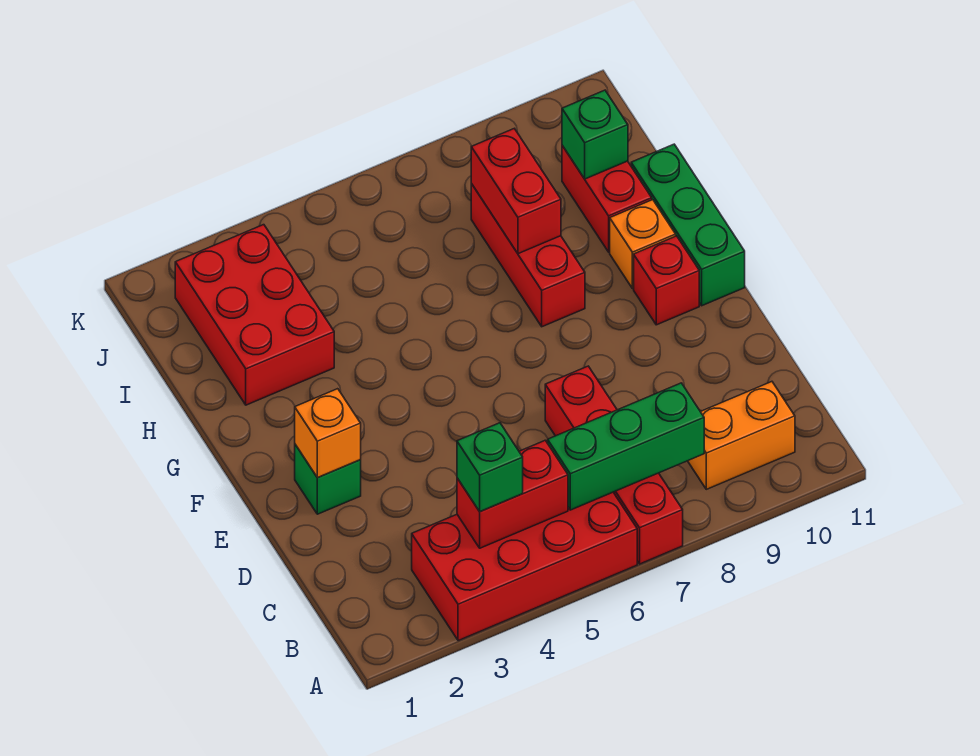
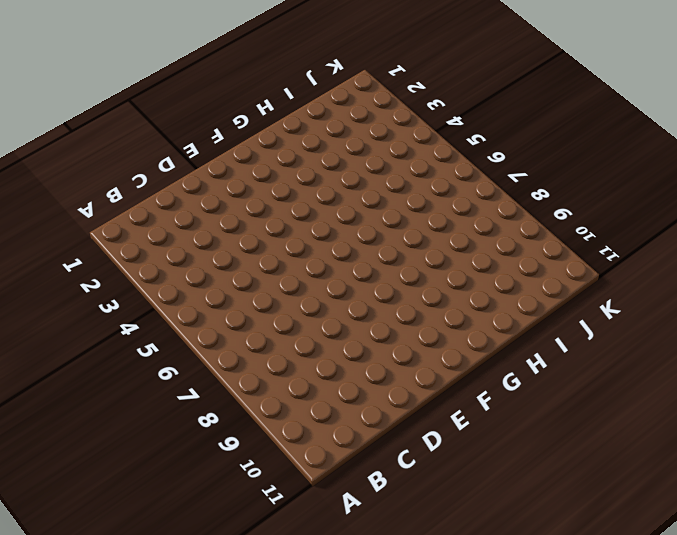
none -> red brick A3:B6 level 1
none -> red brick A7:D7 level 1
none -> orange brick B9:B10 level 1

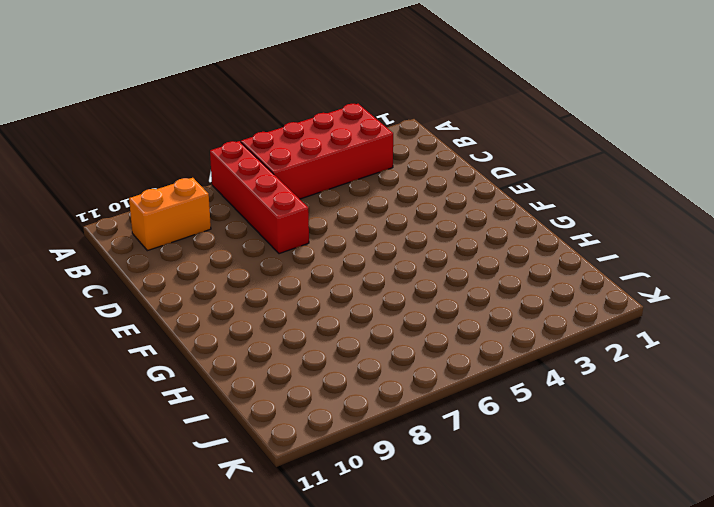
none -> green brick E2 level 1
none -> red brick F10 level 1
none -> green brick F11:H11 level 1

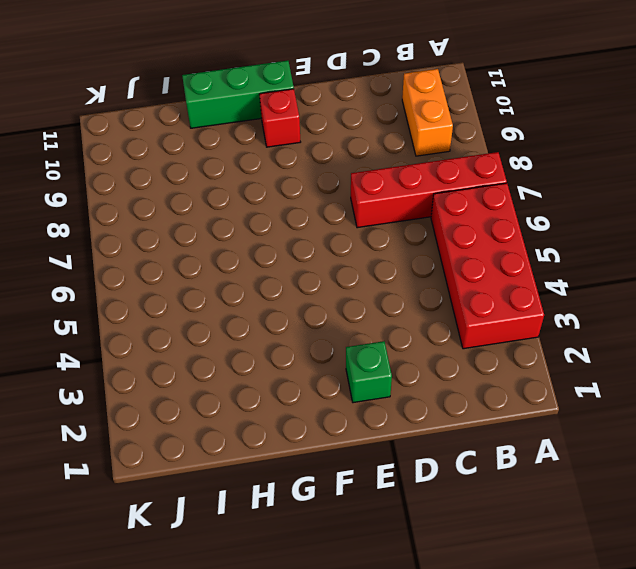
none -> red brick G8:I8 level 1
none -> orange brick G10 level 1
none -> red brick H2:J3 level 1

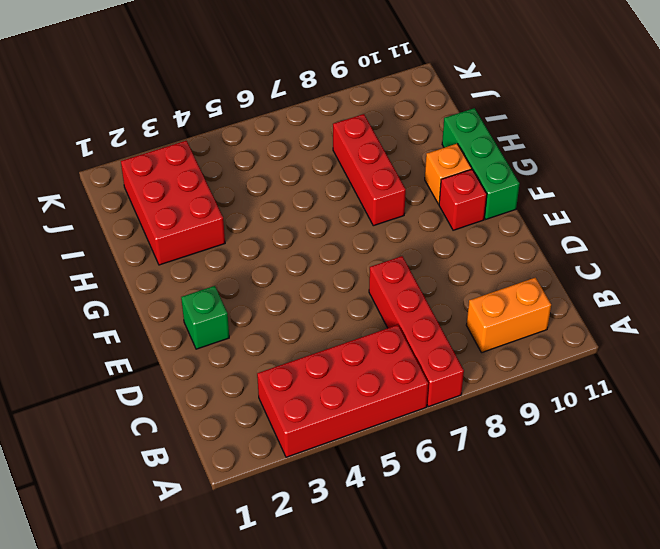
none -> red brick H10:I10 level 1
none -> red brick B4:B5 level 2
none -> green brick B6:B8 level 2

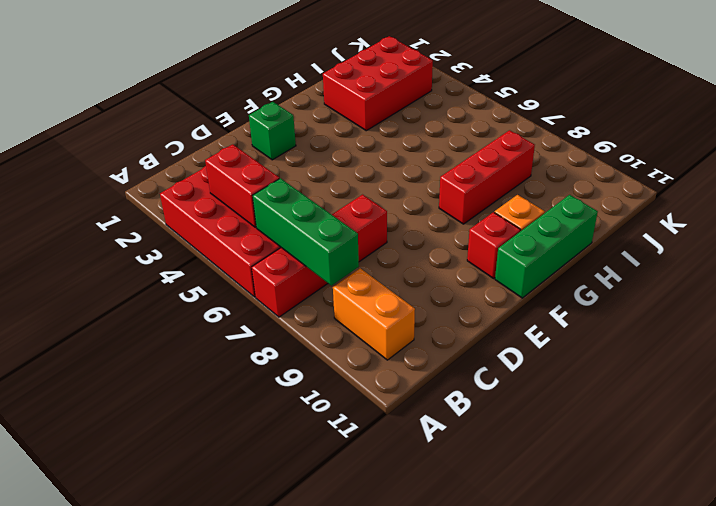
none -> red brick H10:I10 level 1
none -> orange brick E2 level 2
none -> red brick H8:I8 level 2

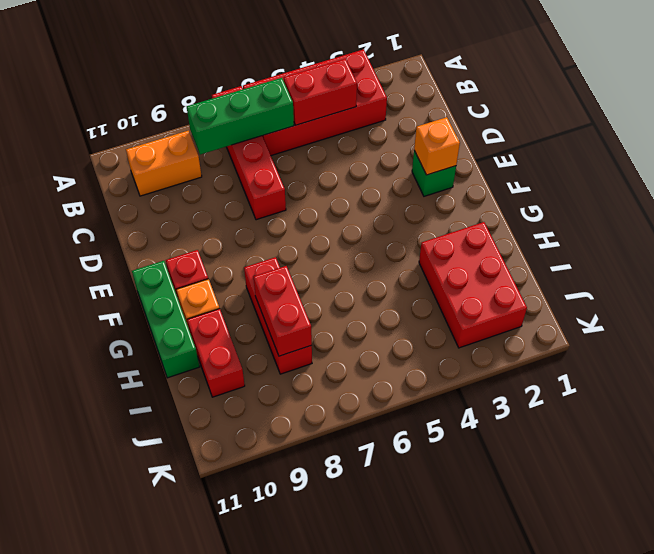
none -> green brick I10 level 2
none -> green brick B4 level 3

